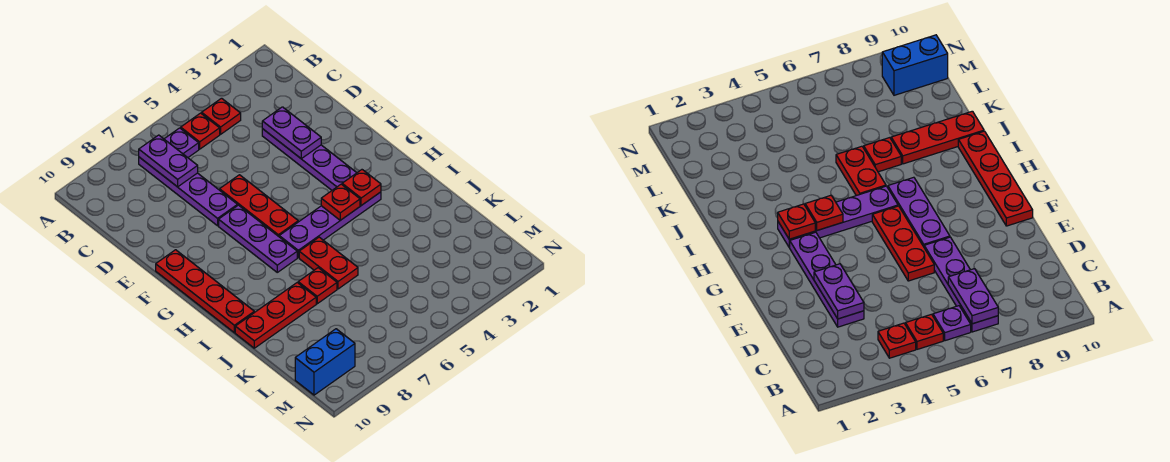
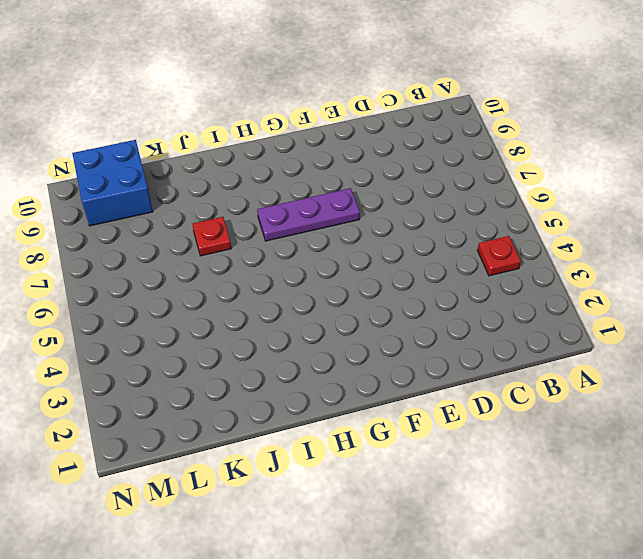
blue brick L9:M10 level 1 -> blue brick M9:M10 level 1
none -> red plate B5 level 1
none -> purple plate B6 level 1
none -> purple plate B7:E7 level 1

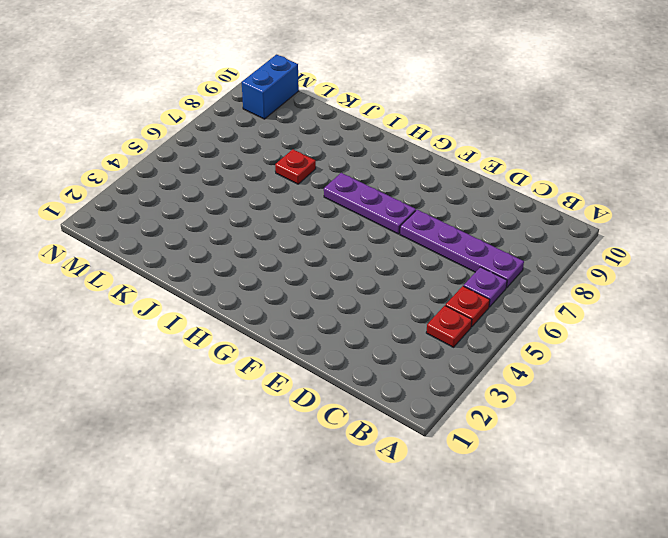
none -> purple plate D3:G3 level 1
none -> red plate E6:G6 level 1
none -> red plate F10:I10 level 1

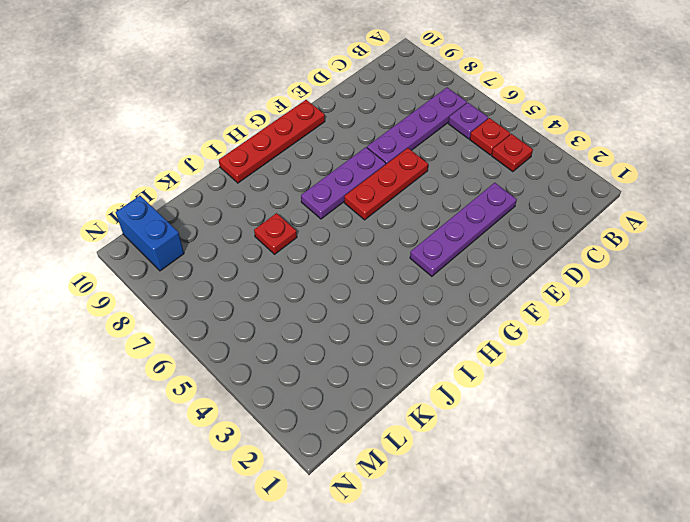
none -> purple plate H3:H6 level 1
none -> red plate I6:J6 level 1
none -> red plate J8:J10 level 1

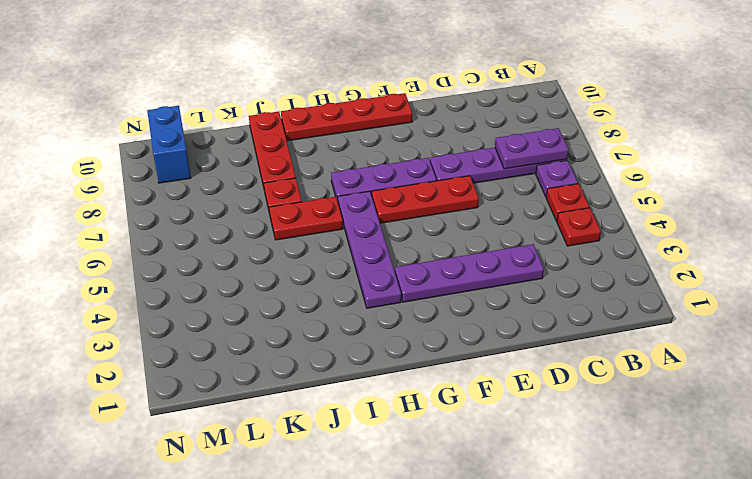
none -> purple plate D3:E3 level 2
none -> red plate H3 level 2
none -> red plate H4 level 2

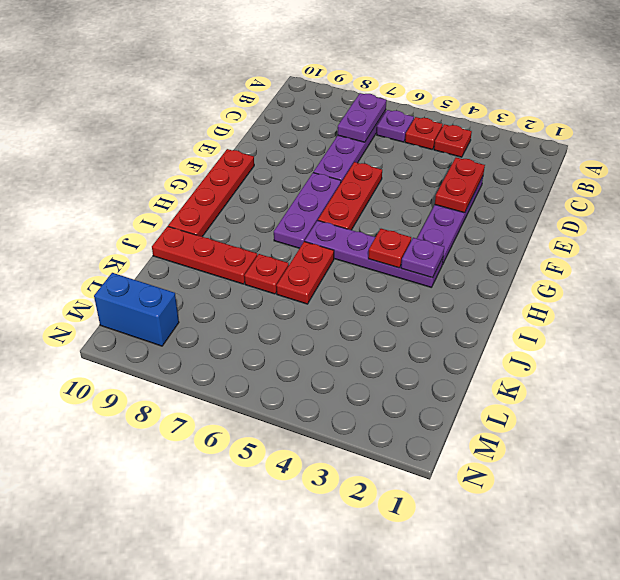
red plate D3:E3 level 2 -> purple plate D3:E3 level 2
purple plate H3 level 2 -> red plate H3 level 2

